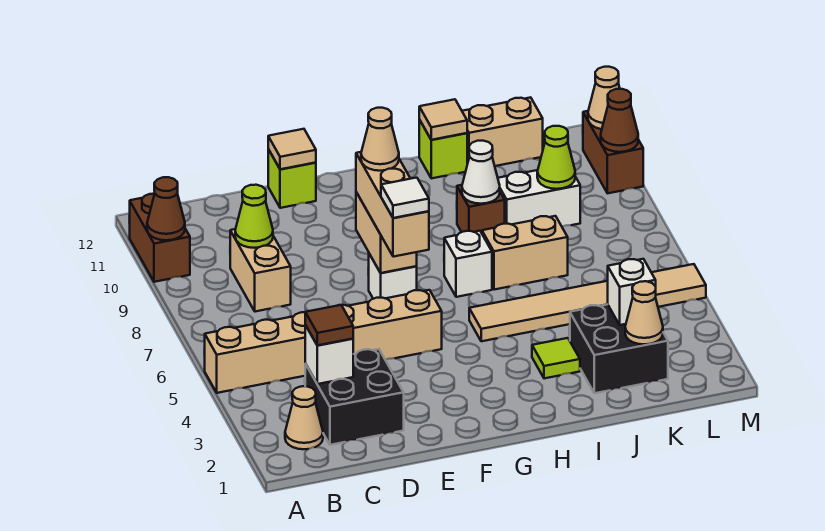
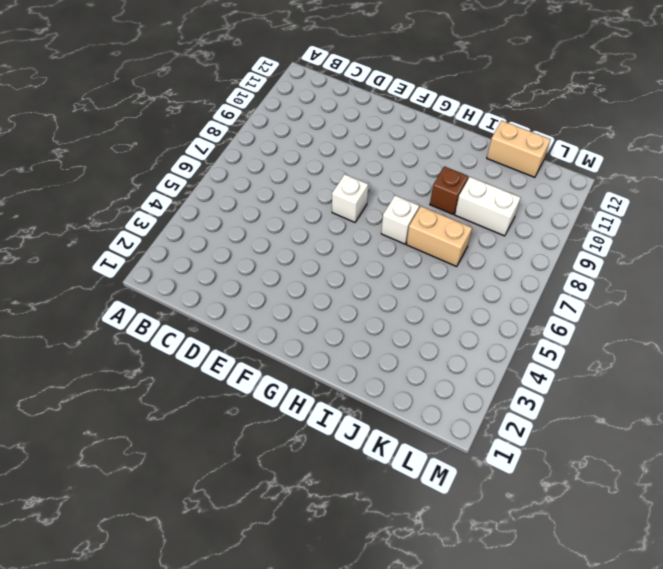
none -> tan brick A5:F5 level 1
none -> brown brick A10:A11 level 1
none -> tan cone B2 level 1
none -> black brick C2:D3 level 1

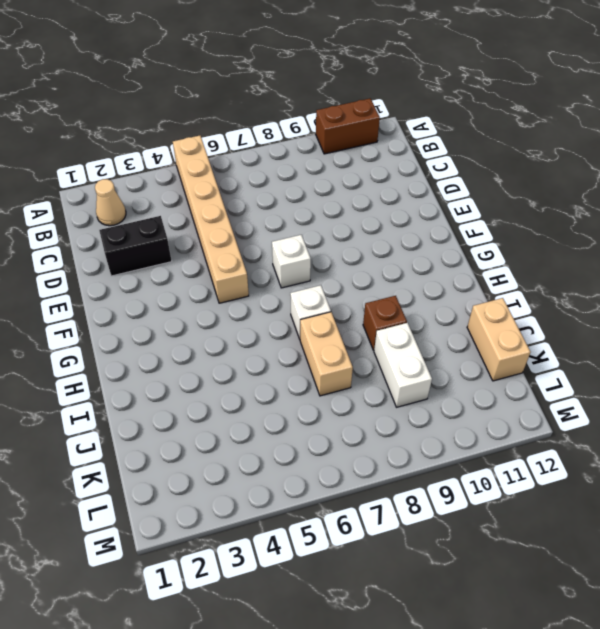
black brick D2:D3 level 1 -> black brick C2:D3 level 1
none -> tan brick C8:C9 level 1
none -> lime brick E12 level 1
none -> tan tile H5:M5 level 1
none -> lime tile I3 level 1

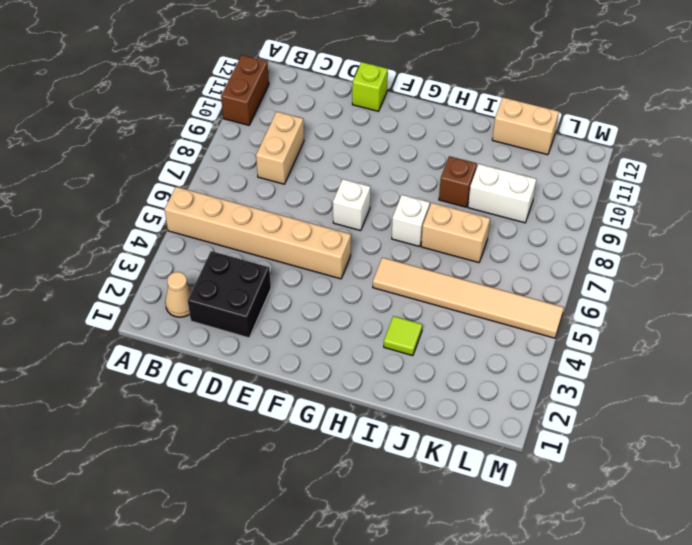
none -> lime brick I12 level 1
none -> black brick J2:K3 level 1
none -> brown brick M10:M11 level 1
none -> brown cone A10 level 2

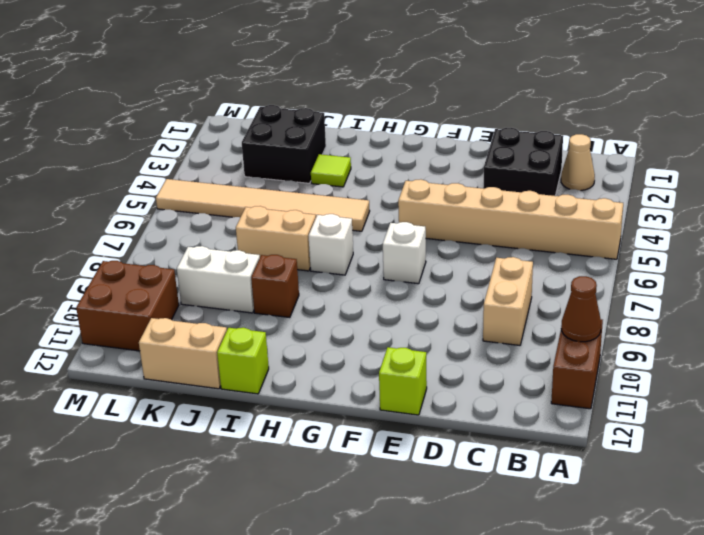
brown brick L10:M11 level 1 -> brown brick M10:M11 level 1
none -> white brick C3 level 2
none -> lime cone C9 level 2
none -> tan tile E12 level 2
none -> tan brick F7:F8 level 2

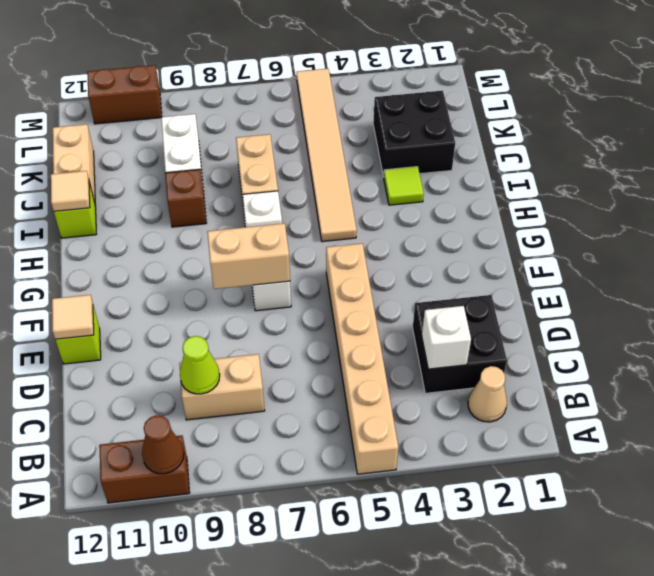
none -> white cone I9 level 2
none -> tan cone K2 level 2
none -> white brick K3 level 2
none -> lime cone K9 level 2

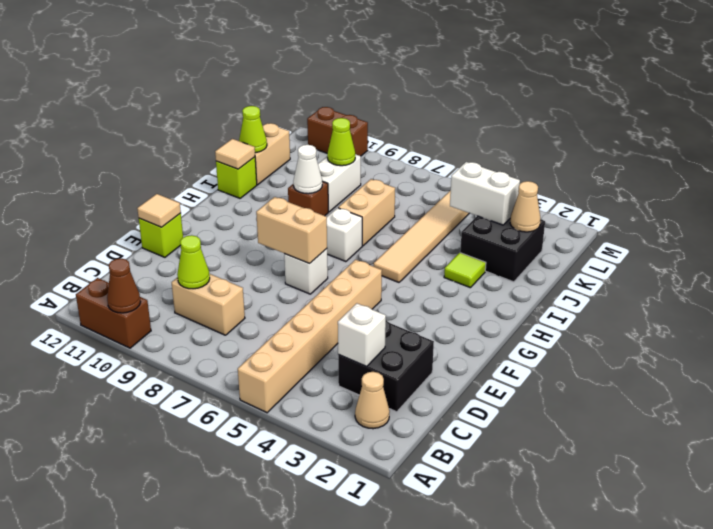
lime cone J12 level 2 -> none
white brick K3:K4 level 2 -> white brick K3 level 2
none -> brown cone M10 level 2
none -> tan cone M11 level 2
none -> brown tile C3 level 3
none -> tan brick F6:F8 level 3

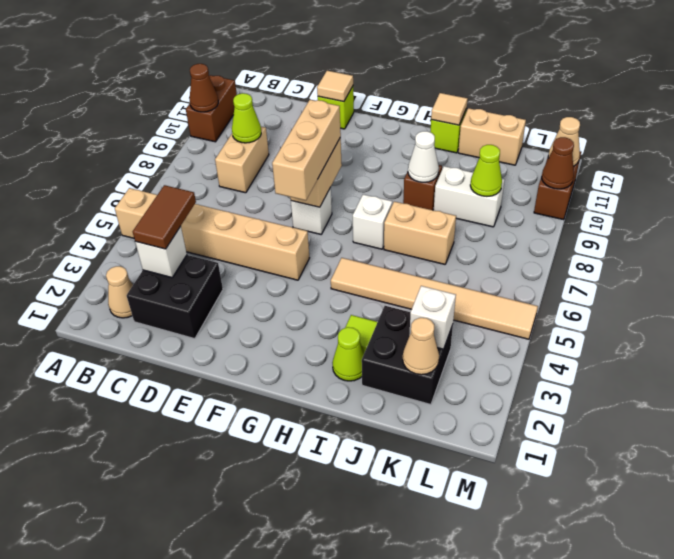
brown tile C3:C4 level 3 -> brown tile C3 level 3
lime cone I2 level 1 -> none
none -> white tile F6 level 4
none -> tan cone F8 level 4

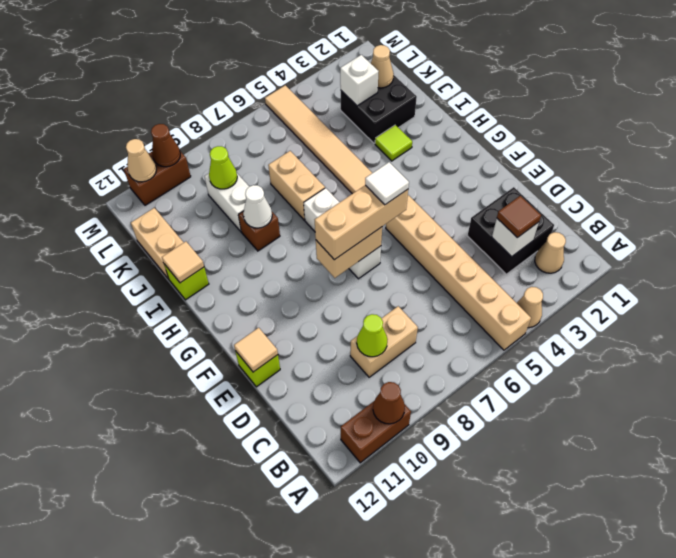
tan cone A4 level 1 -> tan cone F8 level 4

